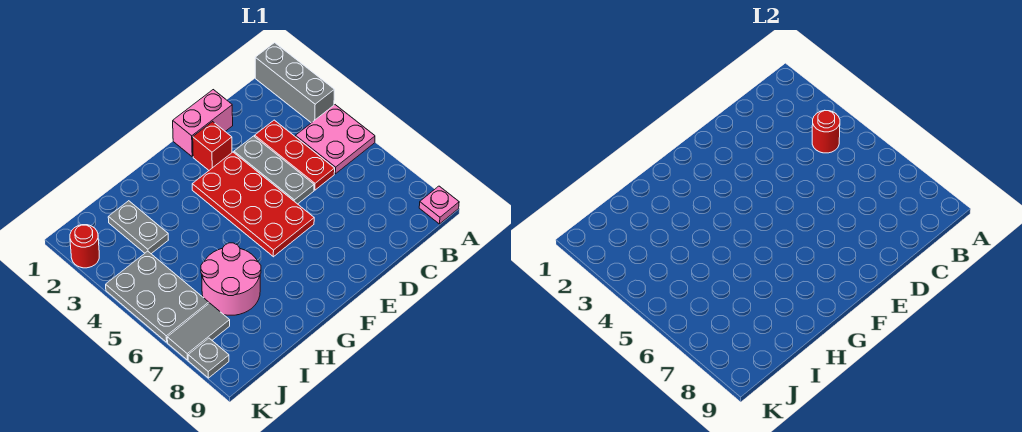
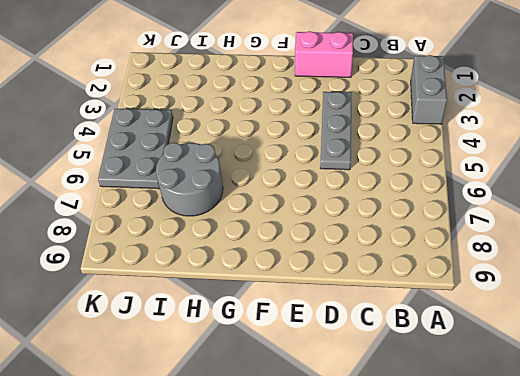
grey brick A2:A3 level 1 -> grey brick A1:A3 level 1
grey round brick H6:I7 level 1 -> pink round brick H6:I7 level 1
none -> pink plate A4:B5 level 1
none -> pink plate A9 level 1
none -> red plate C3:C5 level 1

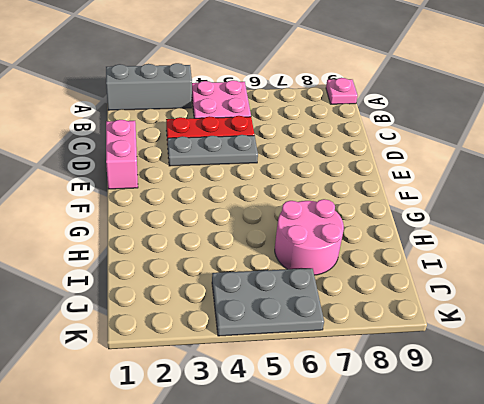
none -> red brick E2 level 1
none -> red plate E3:F6 level 1
none -> grey plate I2:I3 level 1

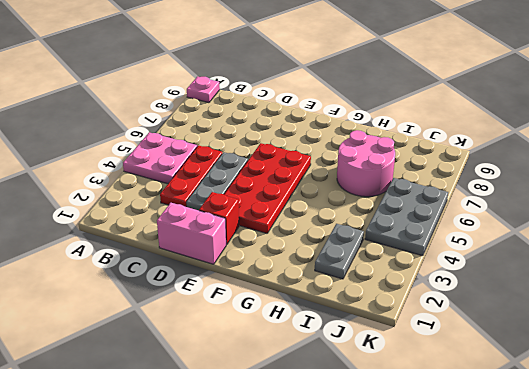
none -> grey brick A1:A3 level 1
none -> grey tile J7:K7 level 1
none -> red round brick K2 level 1

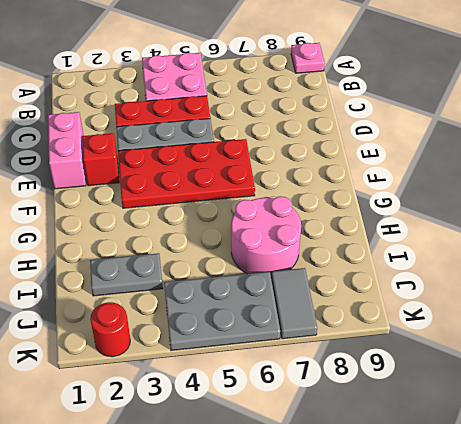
none -> grey brick A1:A3 level 1
none -> grey plate K8 level 1
none -> red round brick B4 level 2

